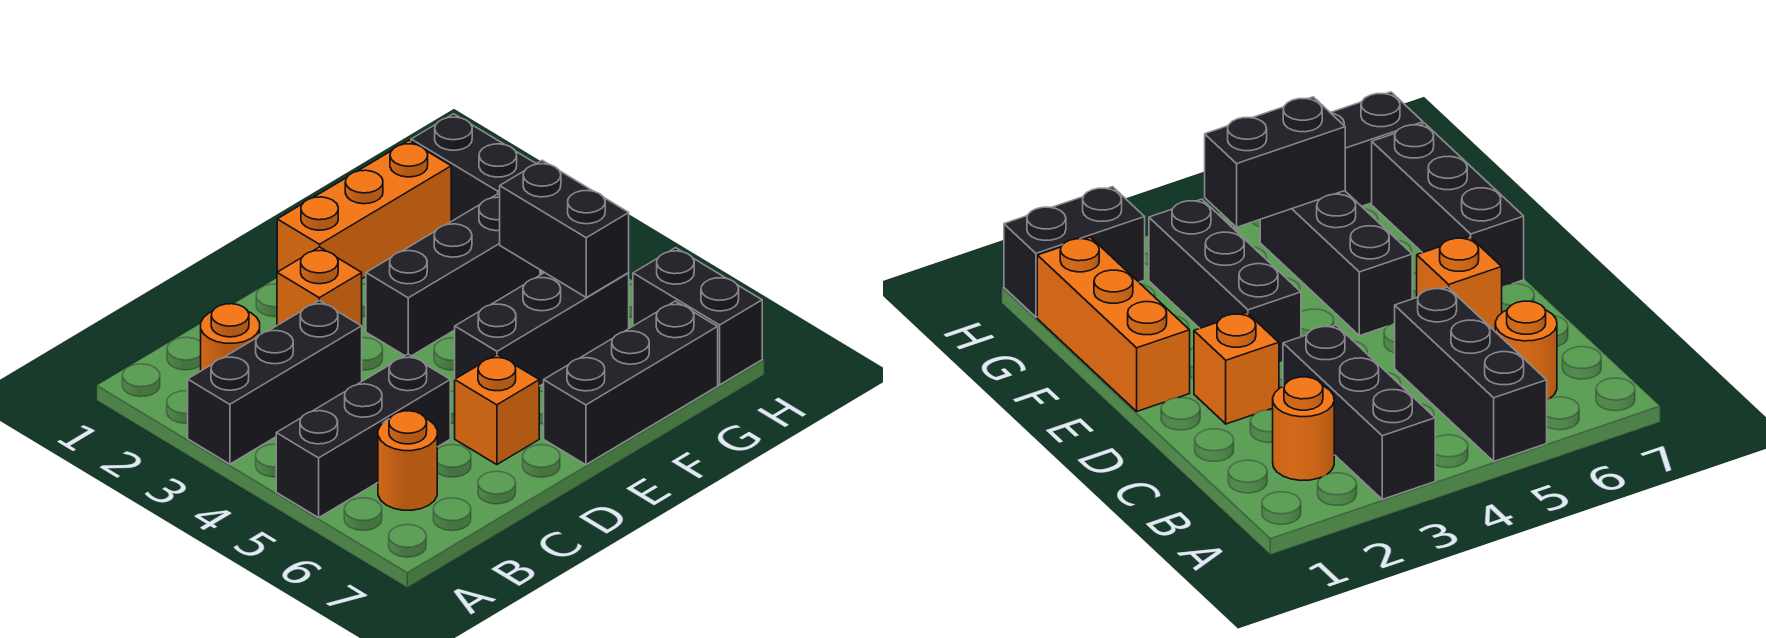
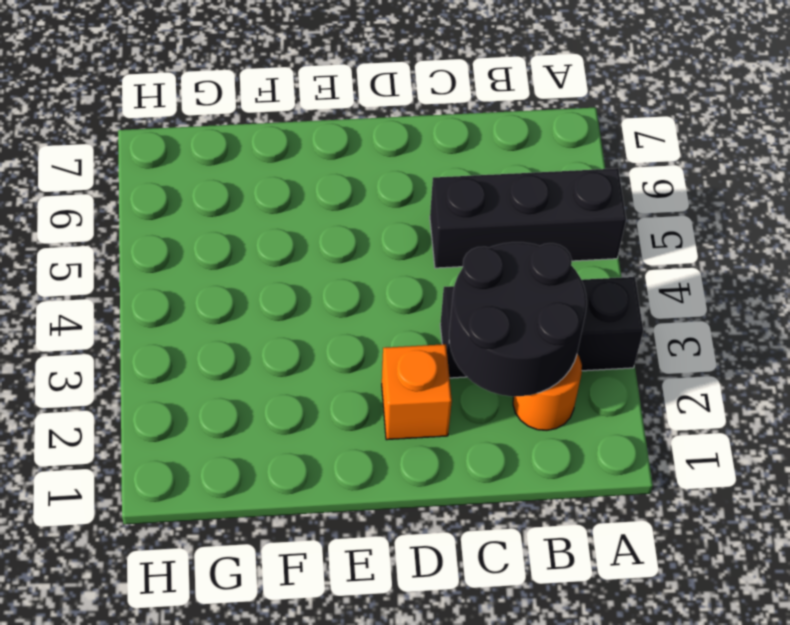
black round brick B2:C3 level 2 -> none
none -> orange round brick B6 level 1
none -> orange brick D6 level 1
none -> orange brick E1:G1 level 1

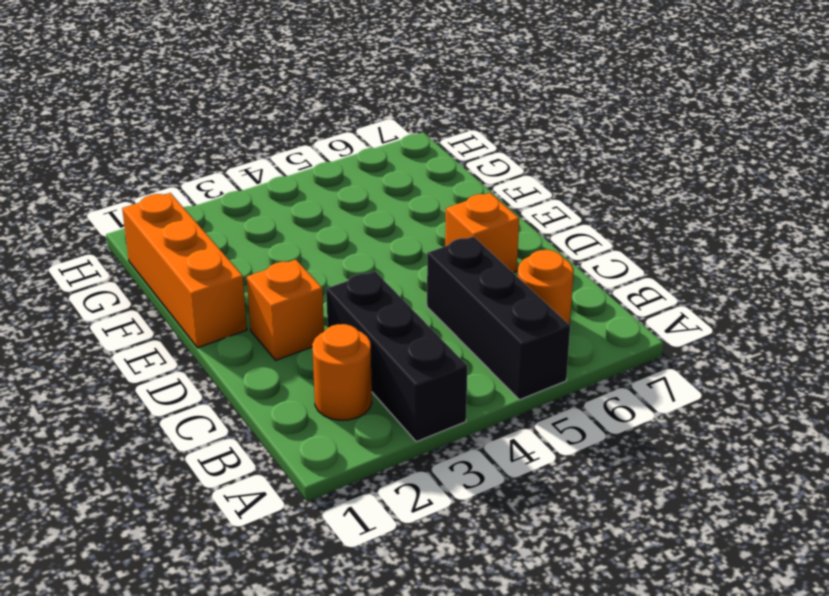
none -> black brick E3:G3 level 1
none -> black brick E5:G5 level 1
none -> black brick E7:G7 level 1

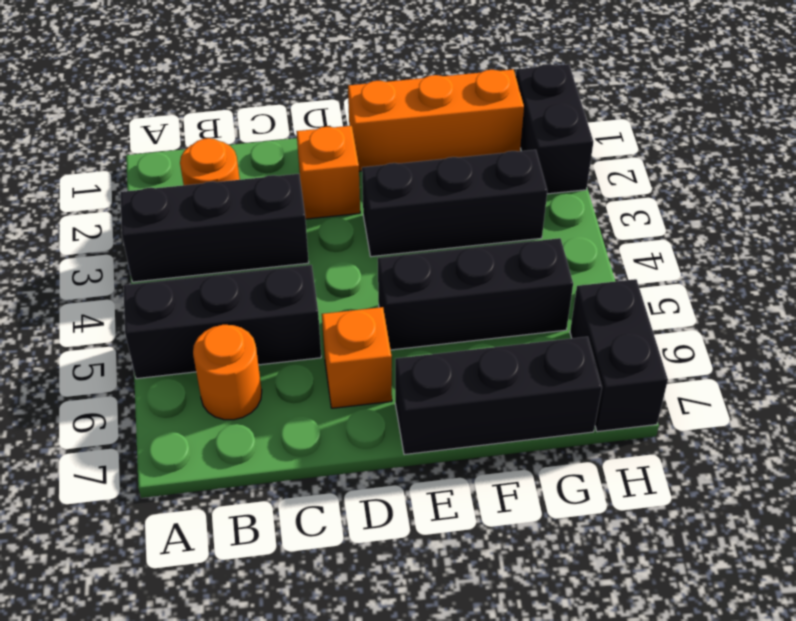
none -> black brick G4:G5 level 2

